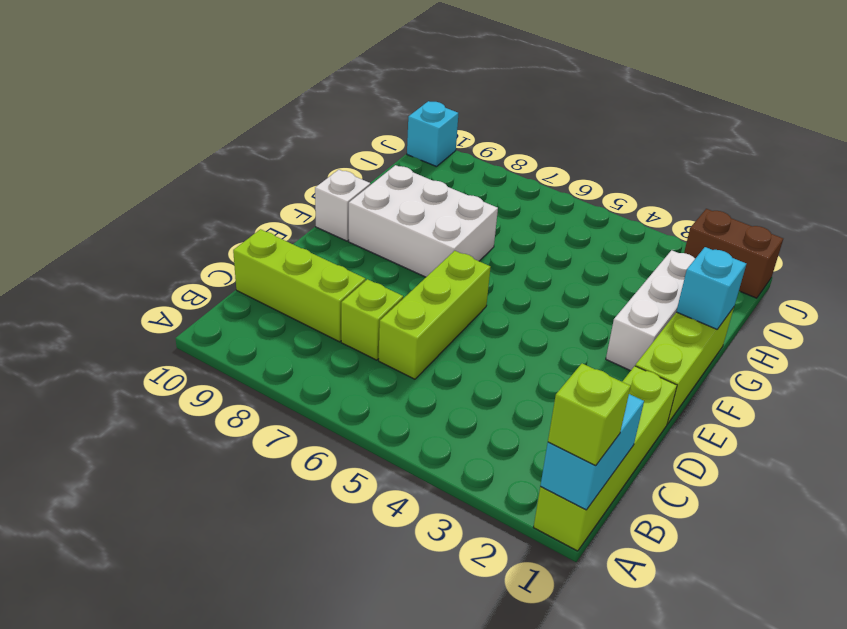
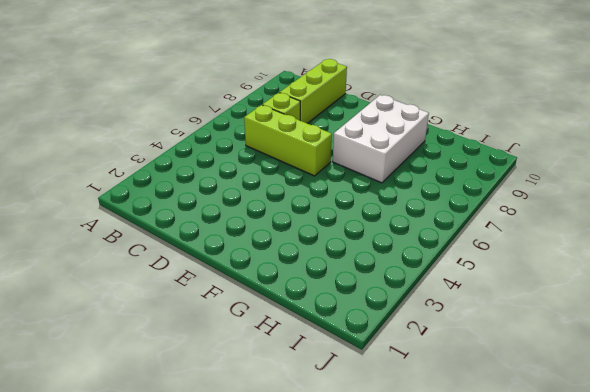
none -> lime brick A1:D1 level 1
none -> lime brick E1:G1 level 1
none -> white brick F2:H2 level 1

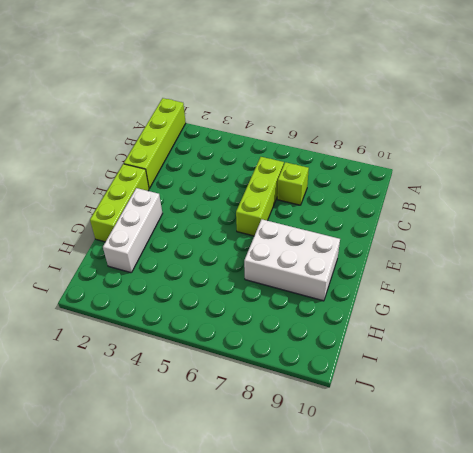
none -> lime brick C8:C10 level 1
none -> white brick F10 level 1
none -> brown brick J1:J2 level 1

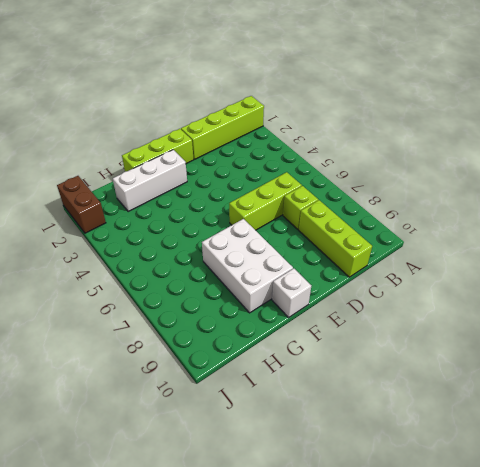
none -> cyan brick J10 level 1
none -> cyan brick A1:B1 level 2
none -> cyan brick G1 level 2

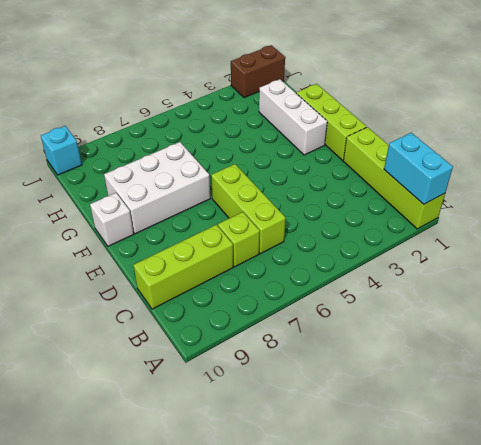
none -> cyan brick G1 level 2
none -> lime brick A1 level 3

